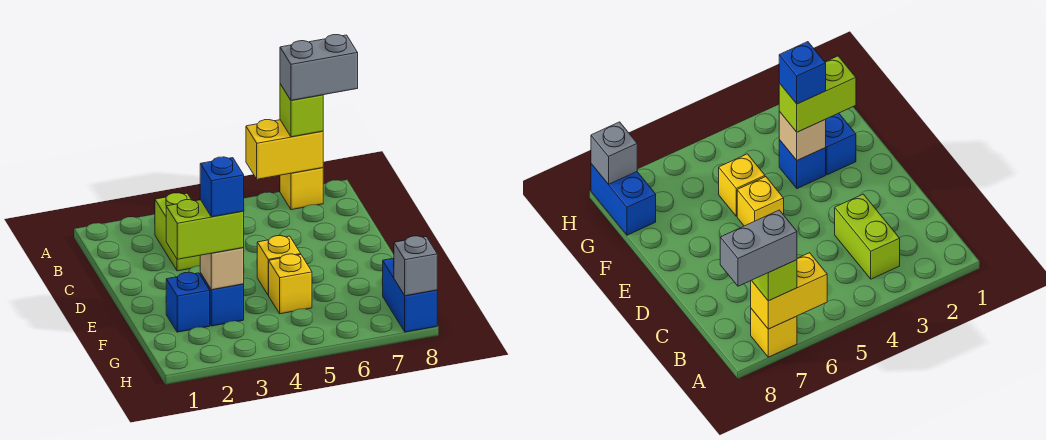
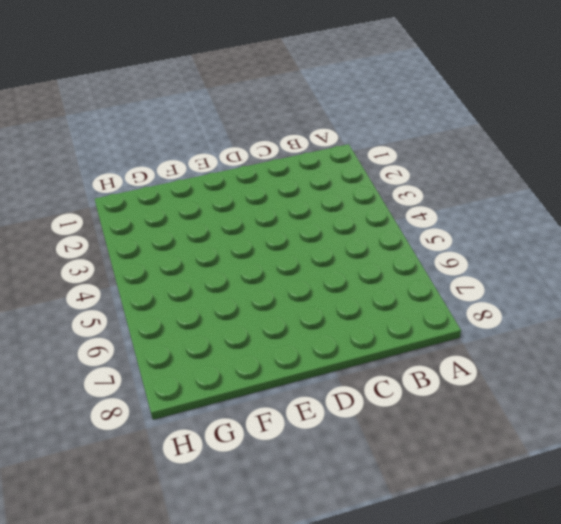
none -> yellow brick A7 level 1
none -> lime brick B3:C3 level 1
none -> yellow brick E5 level 1

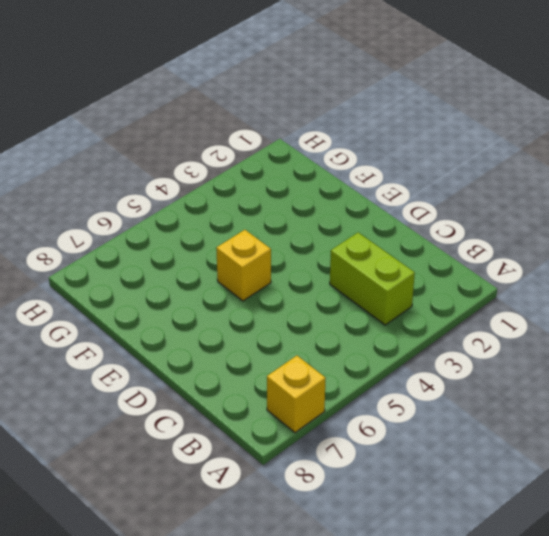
none -> blue brick F2 level 1
none -> blue brick F3 level 1
none -> yellow brick F5 level 1

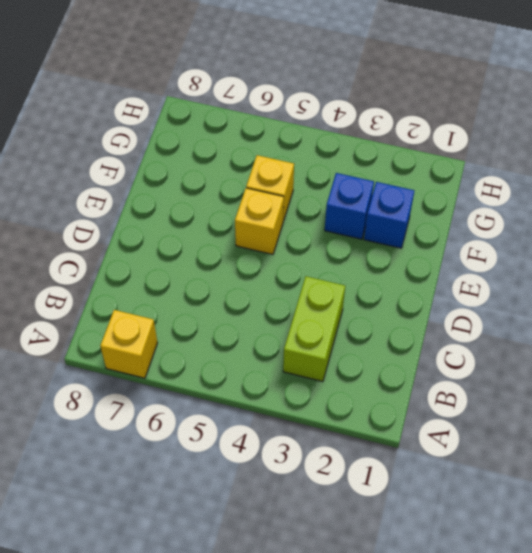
none -> blue brick G8:H8 level 1
none -> yellow brick A6:A7 level 2
none -> tan brick F3 level 2

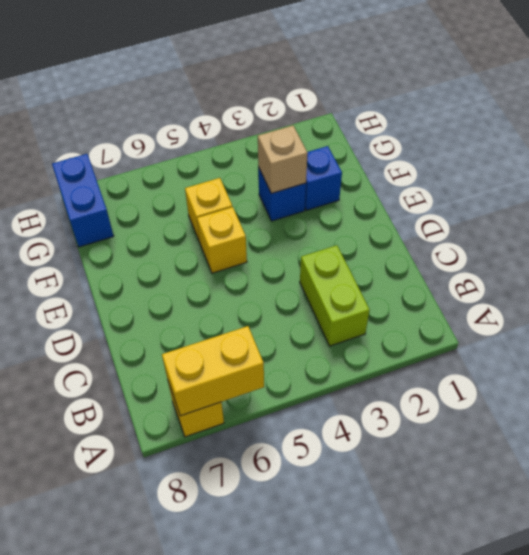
none -> grey brick H8 level 2
none -> lime brick A7 level 3
none -> lime brick F2:F3 level 3

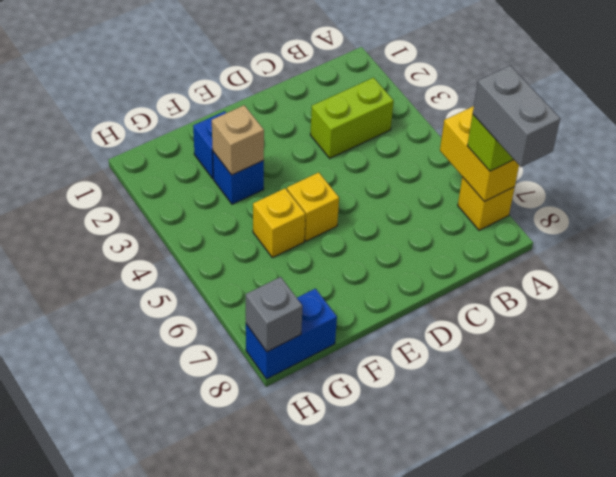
none -> lime brick F2:F3 level 3
none -> blue brick F3 level 4

